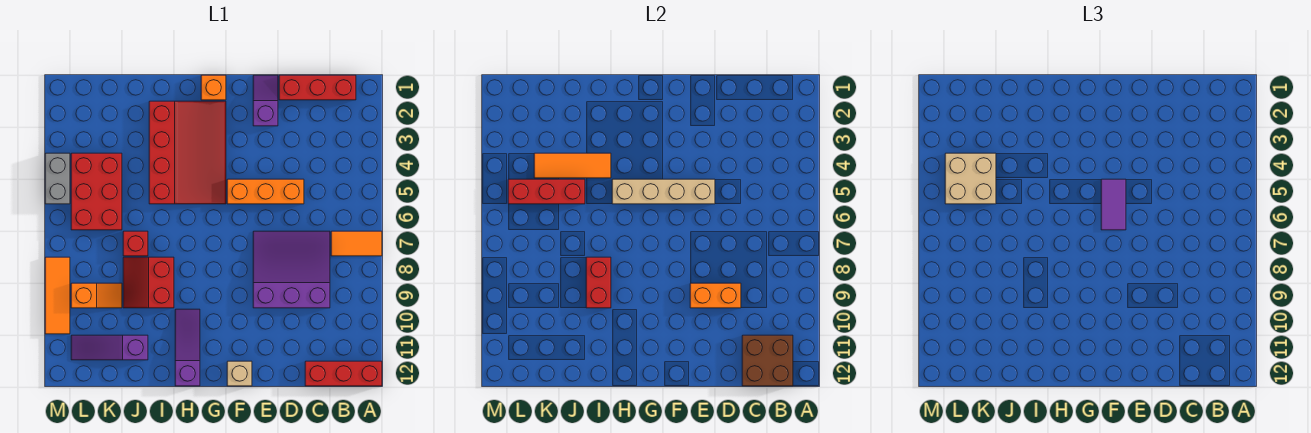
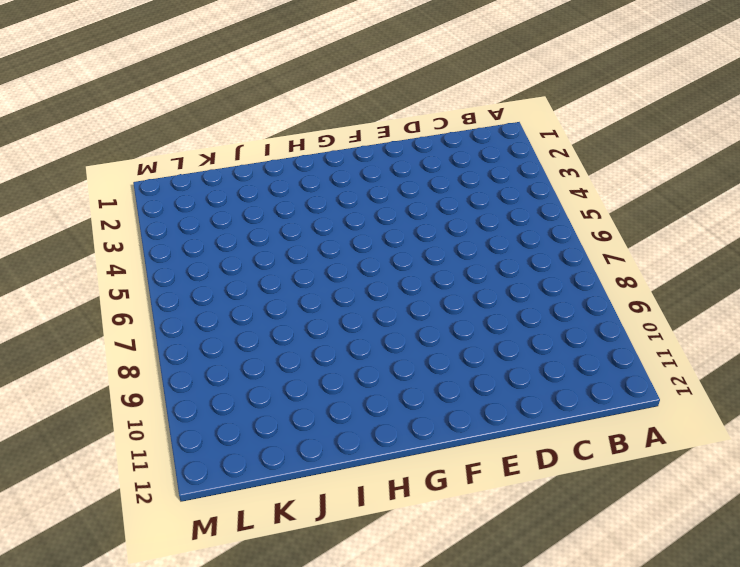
none -> orange tile A7:B7 level 1
none -> red brick A12:C12 level 1
none -> red brick B1:D1 level 1

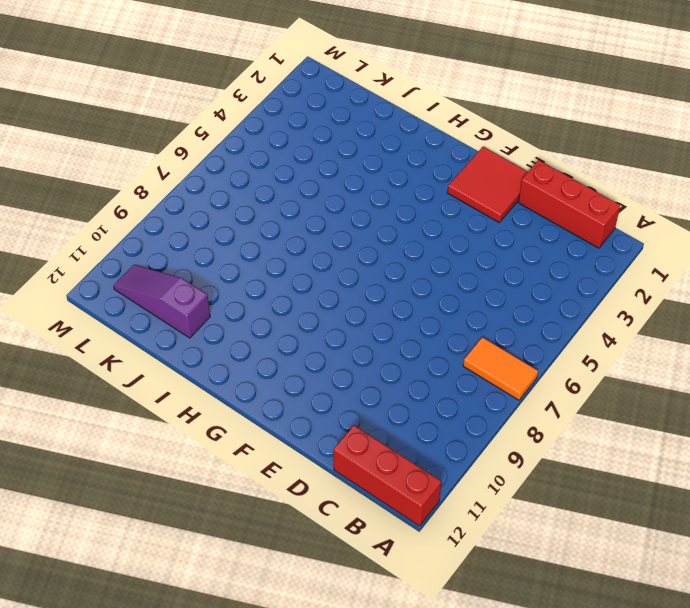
red tile E1:F2 level 1 -> purple slope E1:E2 level 1 top 2
none -> purple slope C7:E9 level 1 top 9
none -> orange brick D5:F5 level 1
none -> tan brick F12 level 1

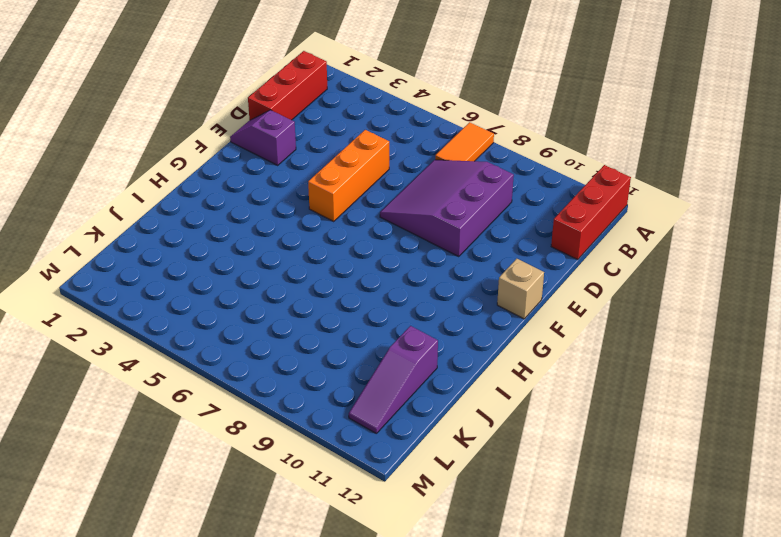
none -> orange brick G1 level 1
none -> red slope G2:I5 level 1 top I
none -> purple slope H10:H12 level 1 top 12

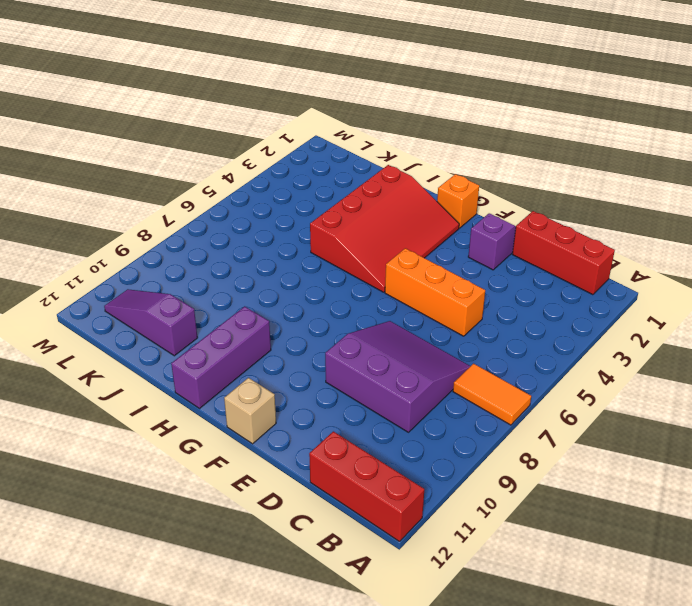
purple brick H10:H12 level 1 -> purple slope H10:H12 level 1 top 12
none -> red slope I8:J9 level 1 top I
none -> red brick J7 level 1
none -> red brick K4:L6 level 1

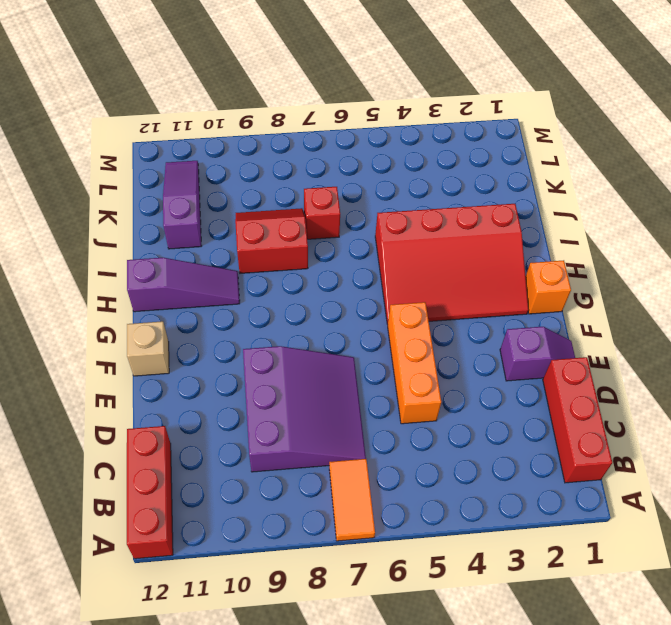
none -> red brick K4:L6 level 1
none -> orange slope K9:L9 level 1 top L
none -> grey brick M4:M5 level 1

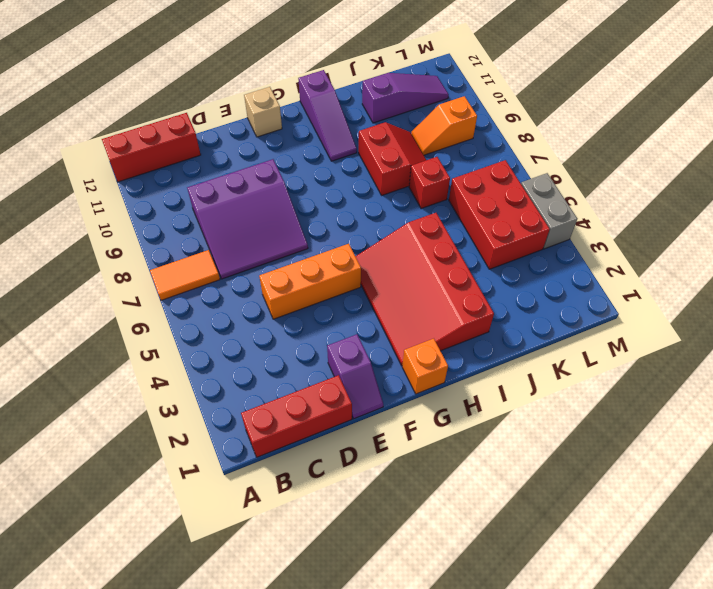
none -> orange tile M8:M10 level 1
none -> brown brick B11:C12 level 2
none -> orange brick D9:E9 level 2

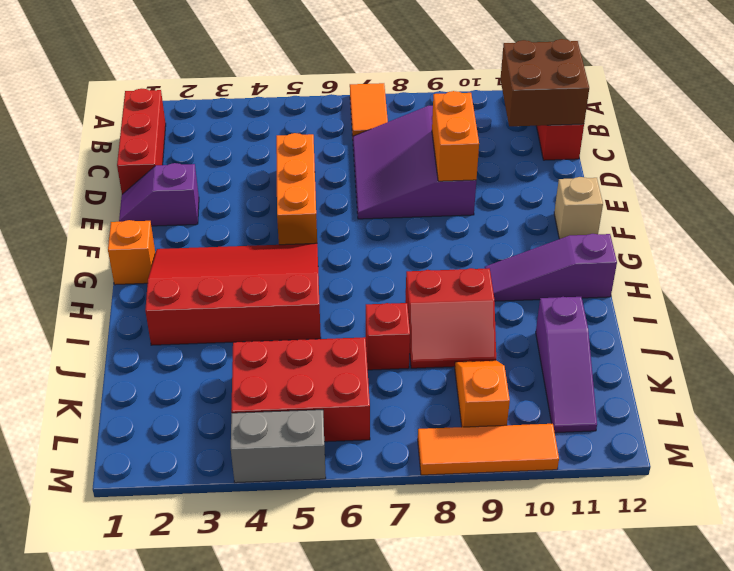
none -> tan brick E5:H5 level 2
none -> orange tile I4:K4 level 2
none -> red brick I8:I9 level 2

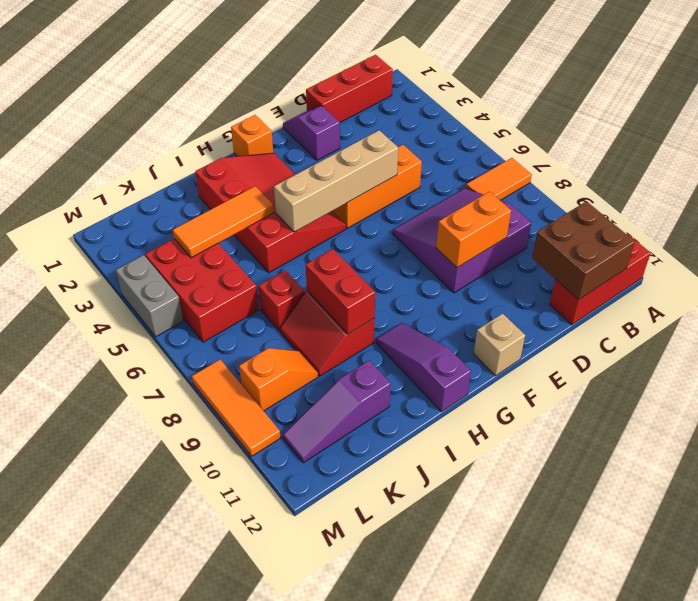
none -> red brick J5:L5 level 2
none -> purple tile F5:F6 level 3
none -> tan brick K4:L5 level 3

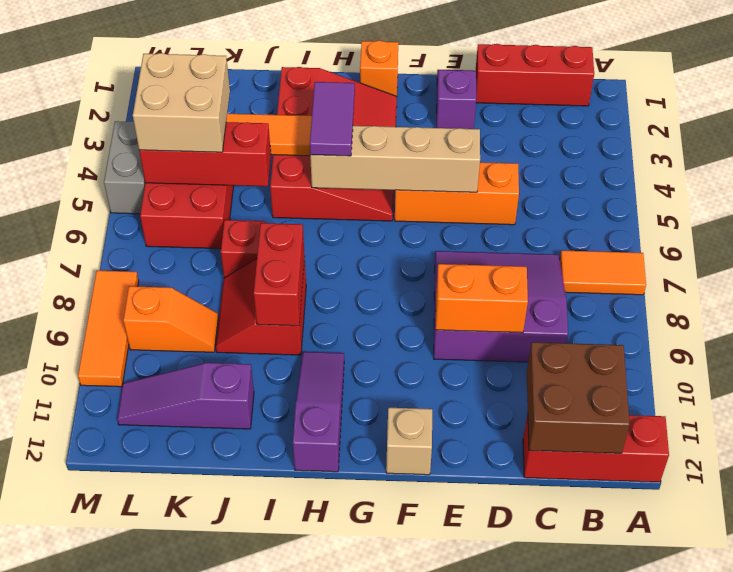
purple tile H4:H5 level 3 -> purple tile F5:F6 level 3

